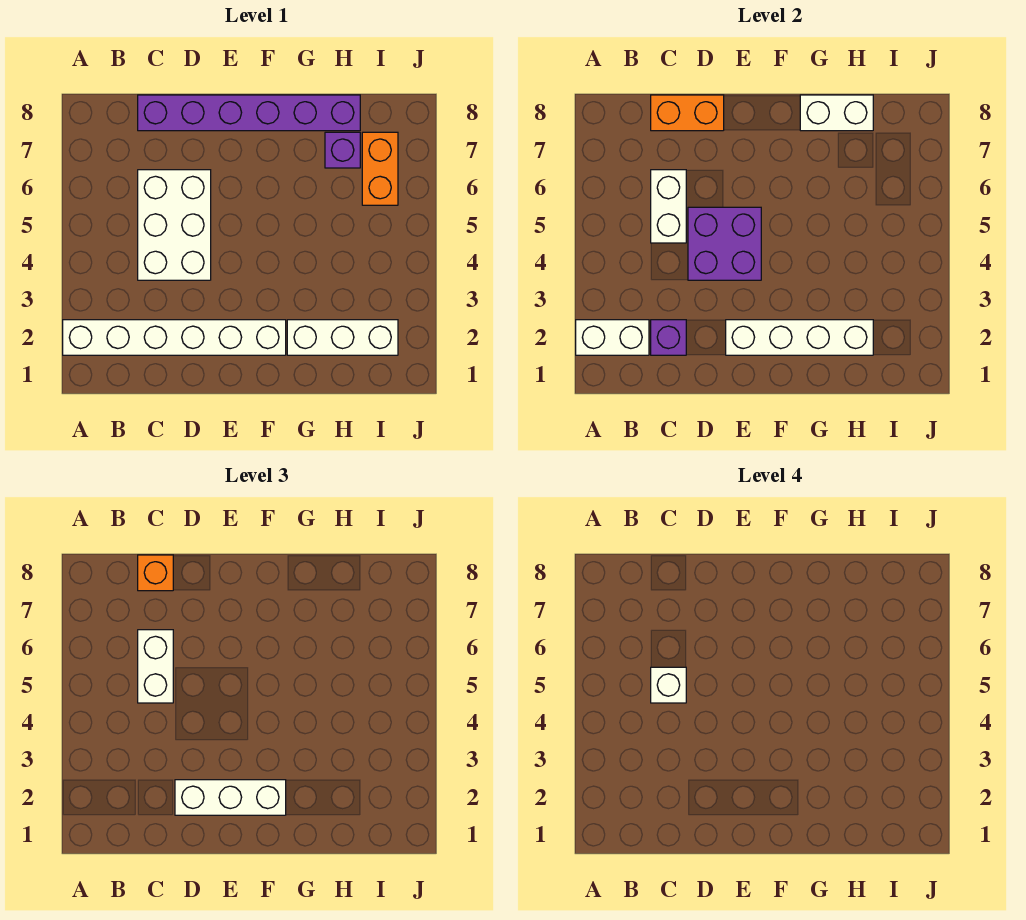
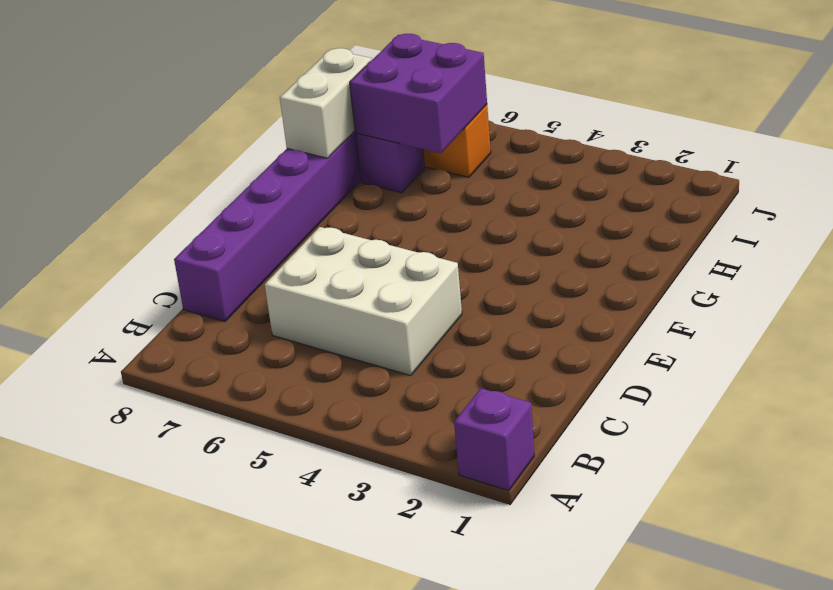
purple brick A1 level 1 -> purple brick C2 level 2
purple brick H6:I7 level 2 -> purple brick D4:E5 level 2
none -> white brick A2:F2 level 1
none -> white brick G2:I2 level 1
none -> white brick A2:B2 level 2

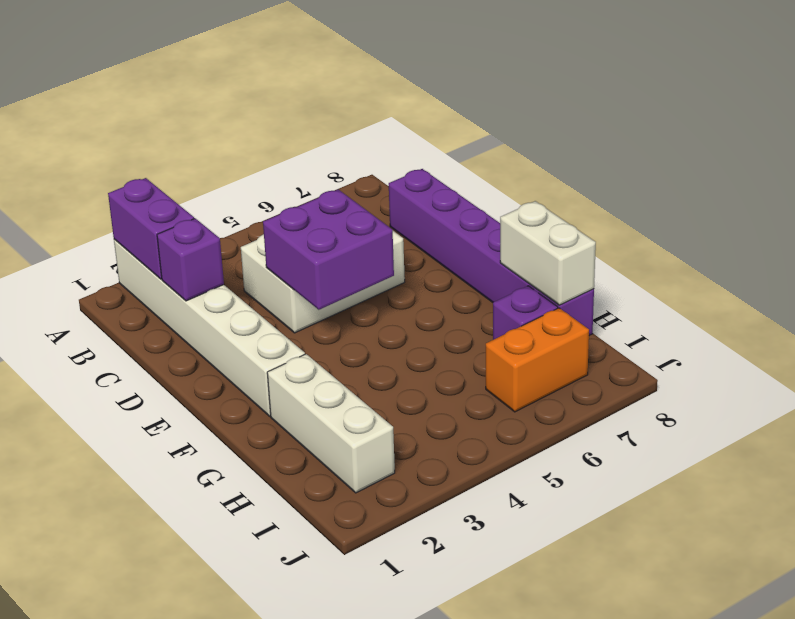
purple brick A2:B2 level 2 -> white brick A2:B2 level 2
none -> white brick C5:C6 level 2
none -> orange brick C8:D8 level 2
none -> white brick E2:H2 level 2

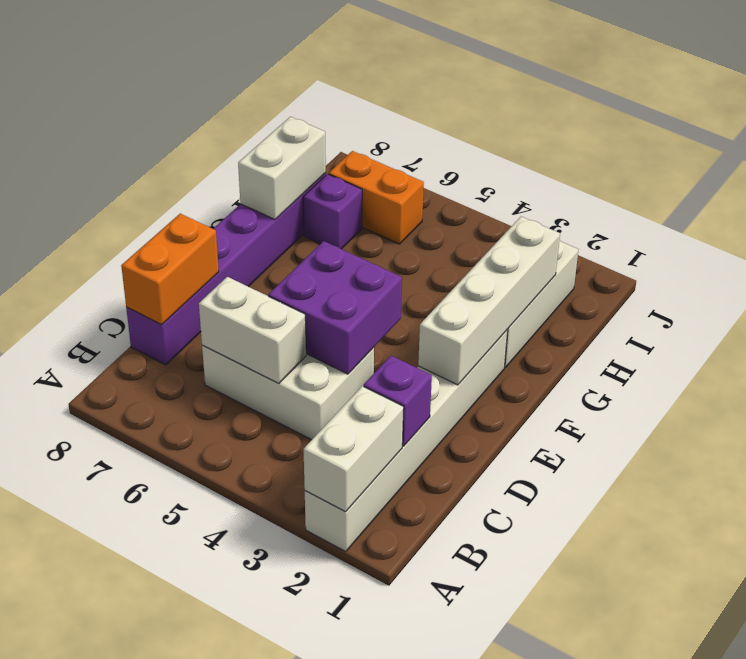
none -> white brick C5:C6 level 3
none -> orange brick C8 level 3
none -> white brick D2:F2 level 3

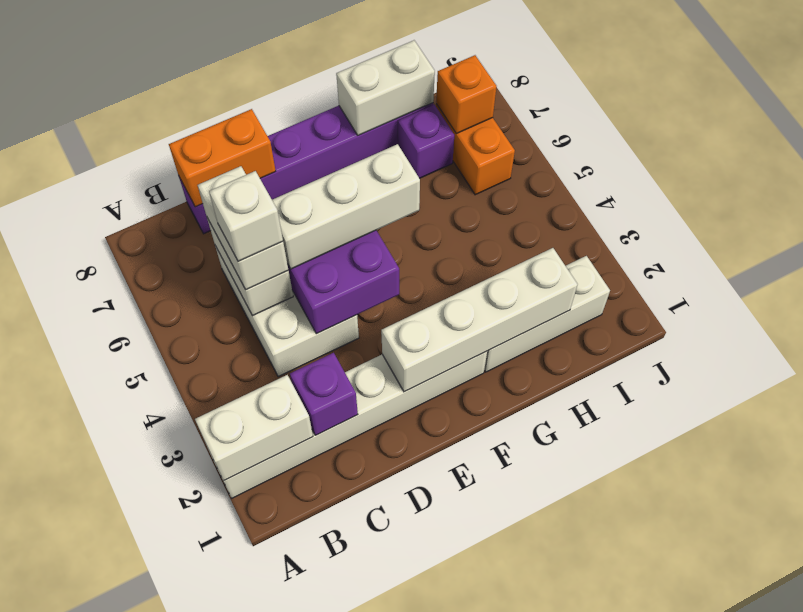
white brick D5:F5 level 3 -> white brick D2:F2 level 3
orange brick I7 level 2 -> orange brick C8 level 3

